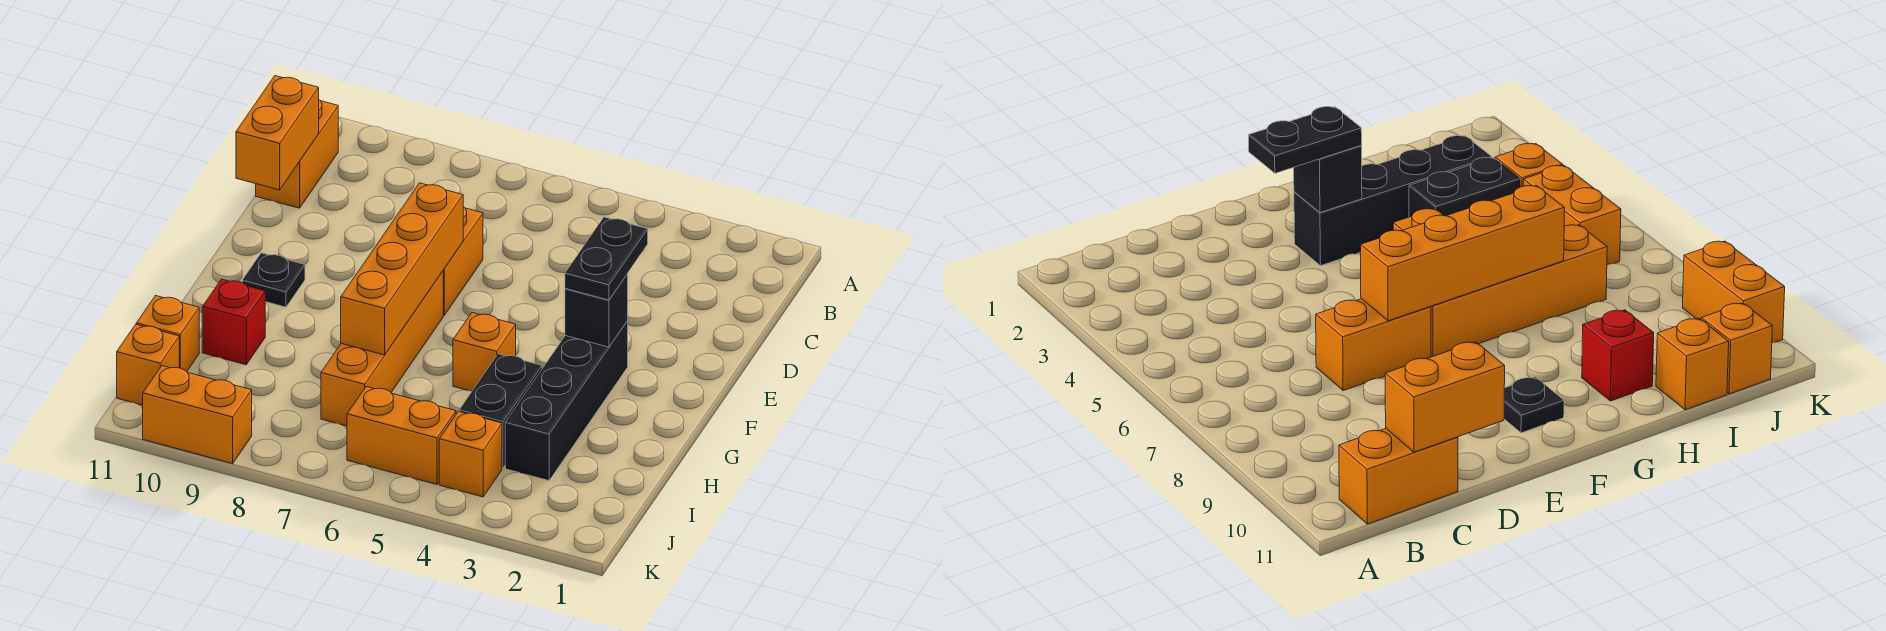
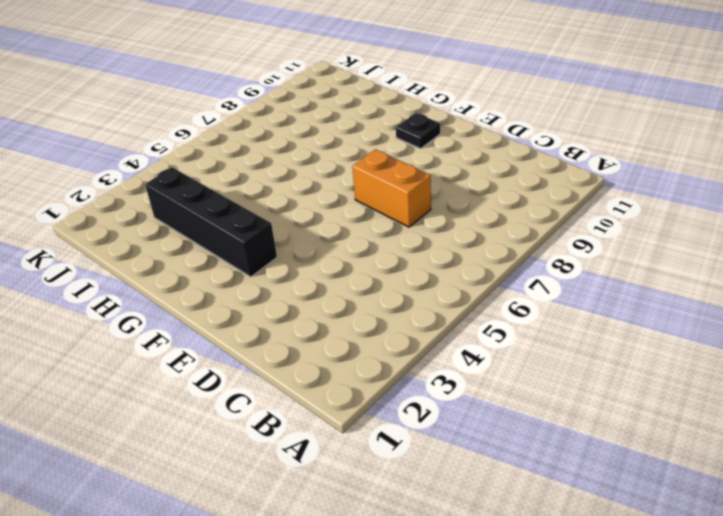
none -> orange brick B11:C11 level 1
none -> orange brick F7:I7 level 1
none -> orange brick G5 level 1

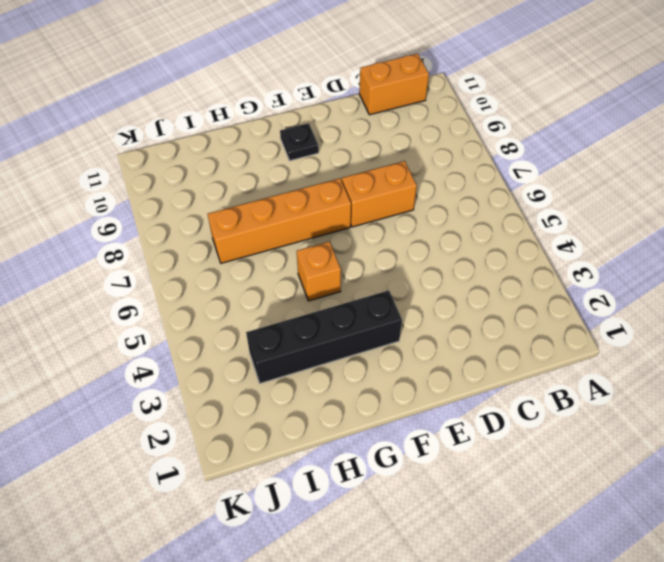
none -> black brick H4:I4 level 1
none -> red brick H10 level 1
none -> orange brick I11 level 1

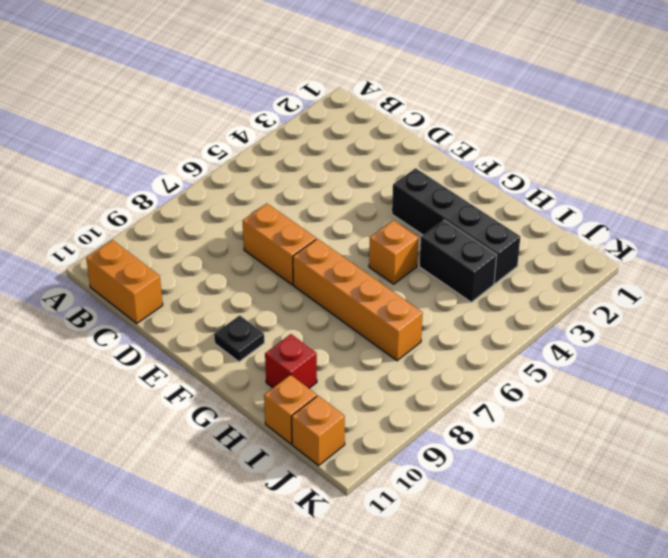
none -> orange brick J4 level 1
none -> orange brick J5:J6 level 1
none -> orange brick K9:K10 level 1

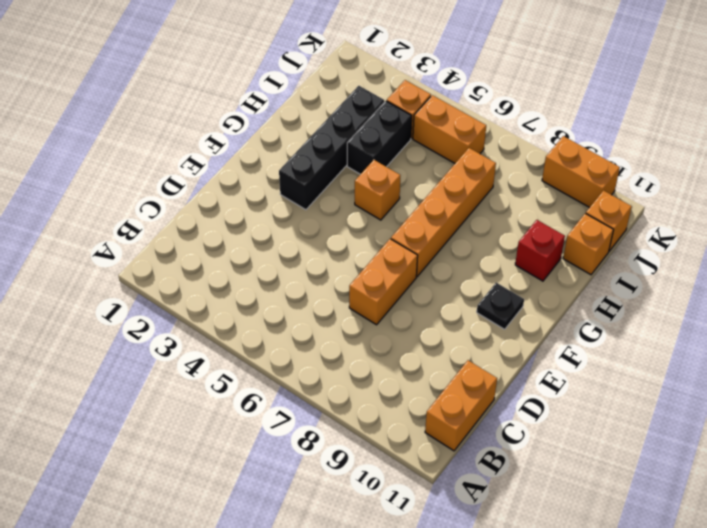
none -> orange brick C11:D11 level 2
none -> orange brick E7:H7 level 2
none -> black brick F3 level 2

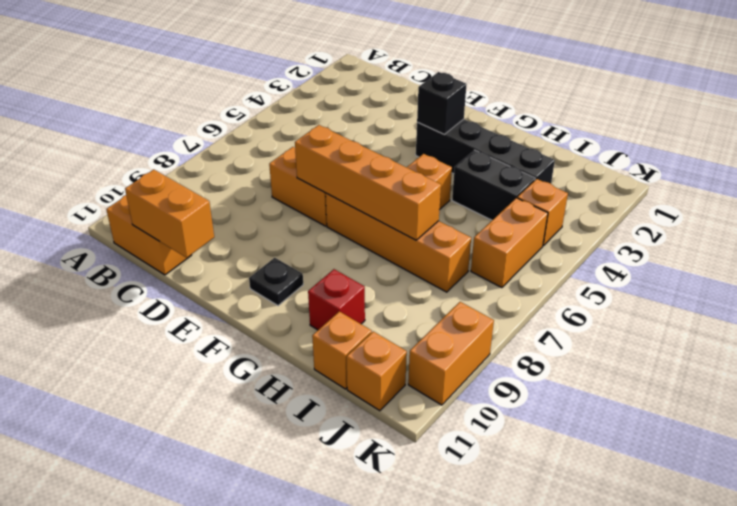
none -> black plate E3:F3 level 3

